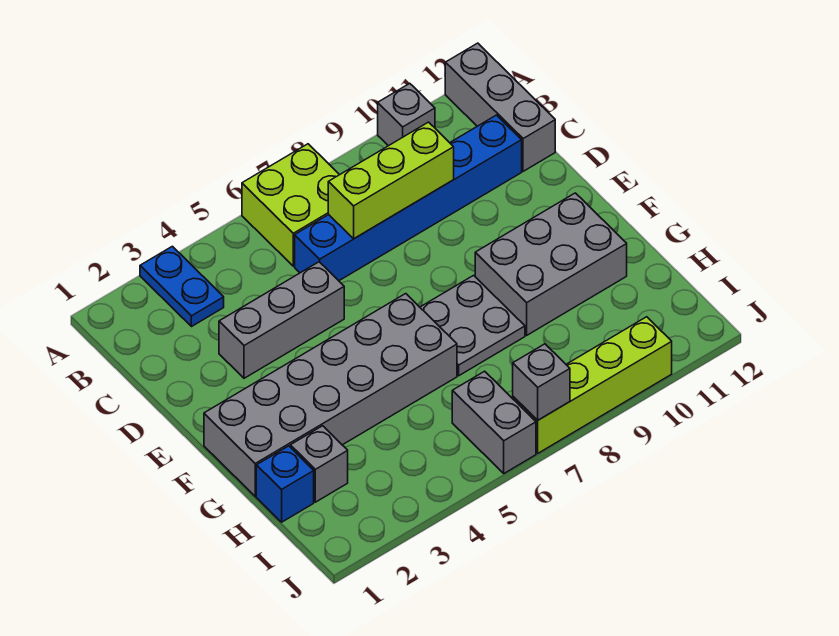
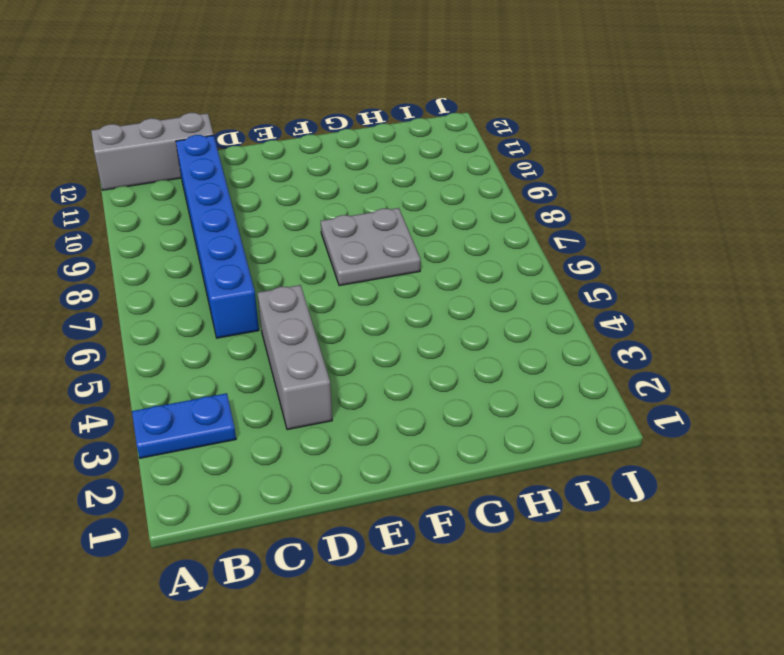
none -> lime brick A6:B7 level 1
none -> grey brick A10 level 1
none -> grey brick F1:G6 level 1

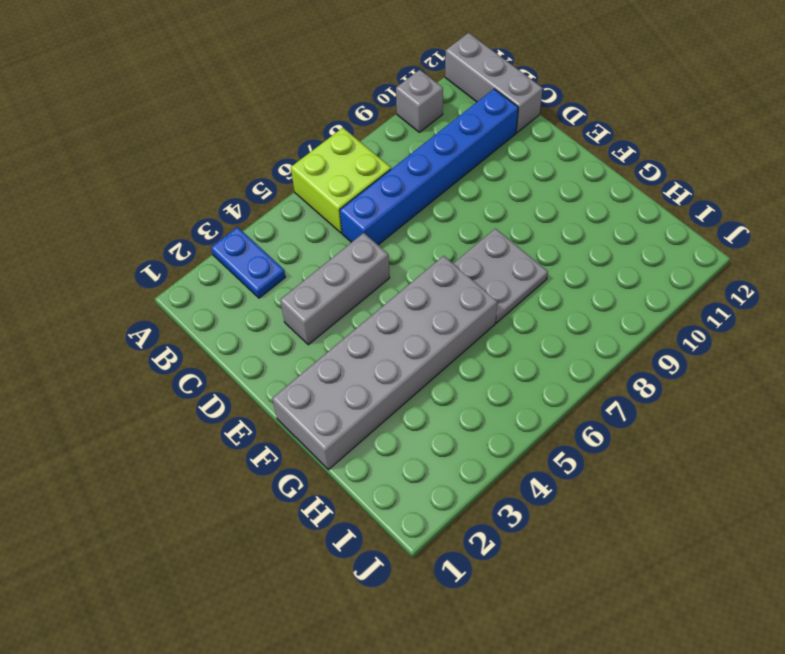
none -> grey brick F9:G11 level 1
none -> blue brick H1 level 1
none -> grey brick H2 level 1

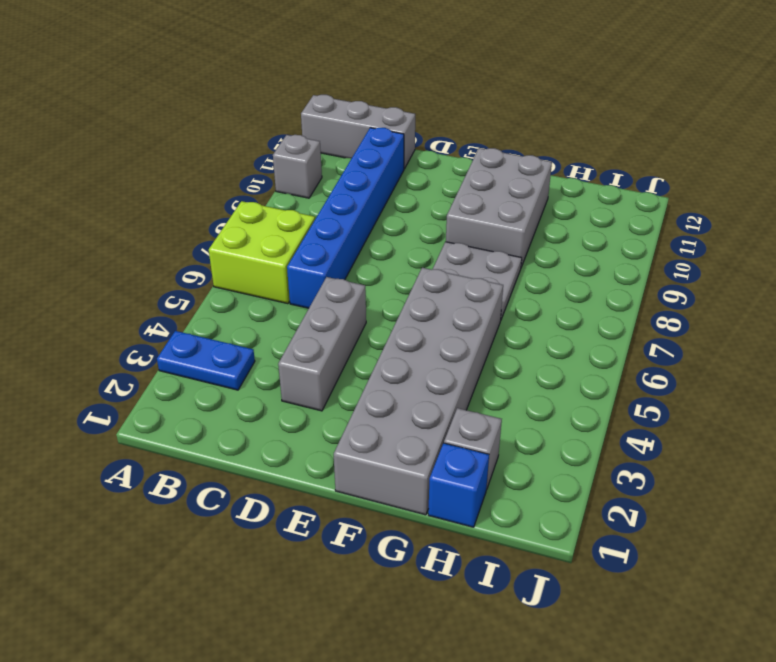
none -> grey brick I6:J6 level 1
none -> lime brick J7:J10 level 1
none -> lime brick C7:C9 level 2

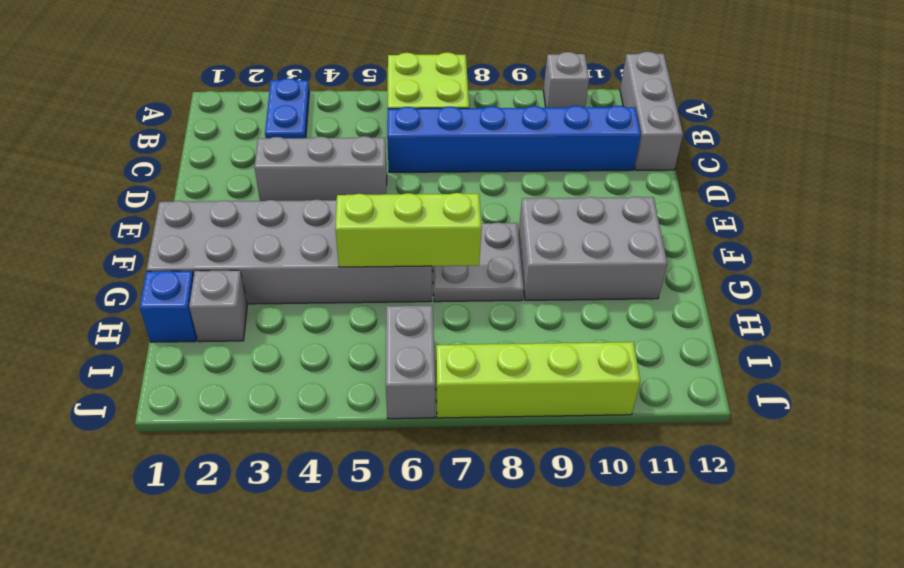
lime brick G5:G7 level 2 -> lime brick C7:C9 level 2
none -> grey brick J7 level 2

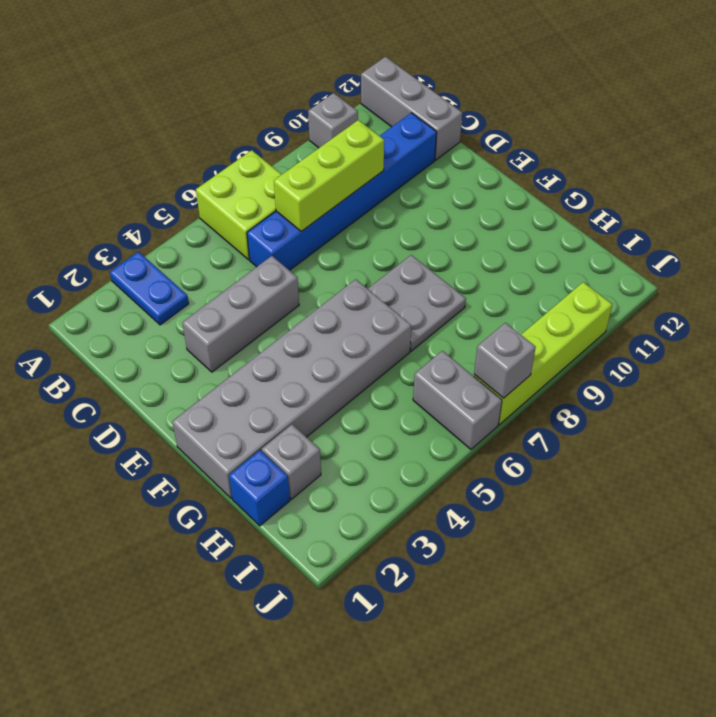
none -> grey brick F9:G11 level 1

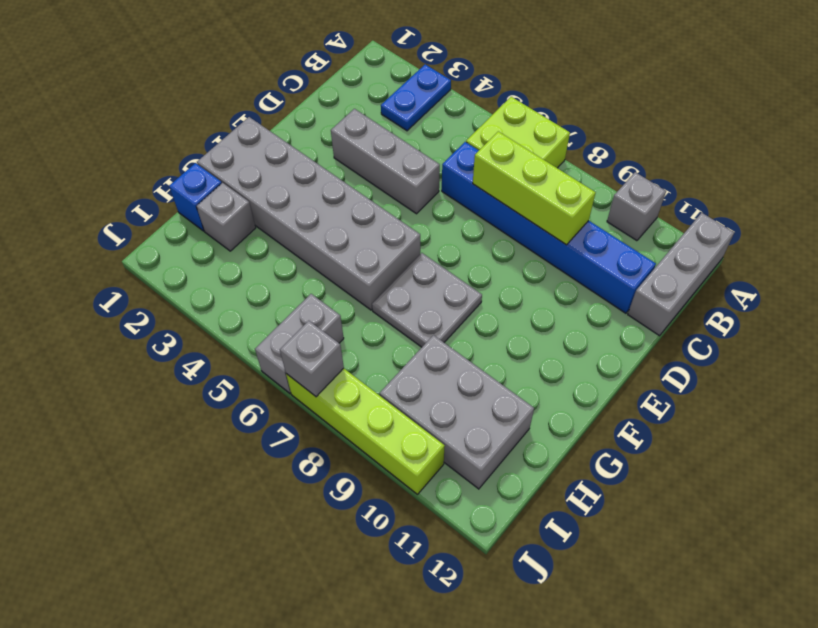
grey brick H9:I11 level 1 -> grey brick F9:G11 level 1

